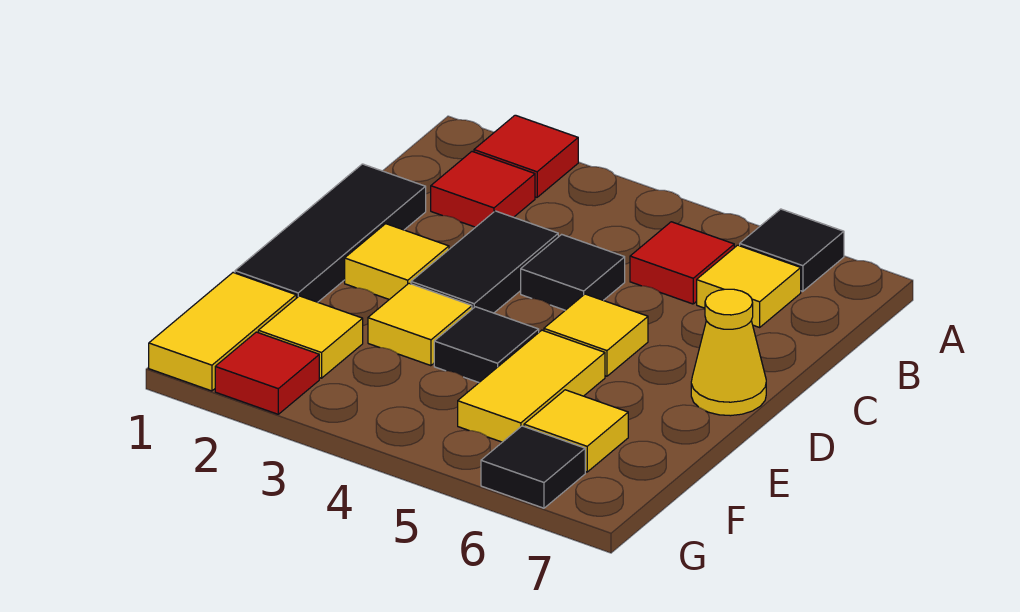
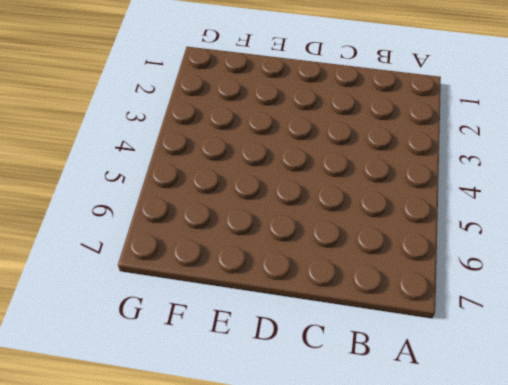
none -> red tile A2 level 1
none -> black tile A6 level 1
none -> red tile B2 level 1

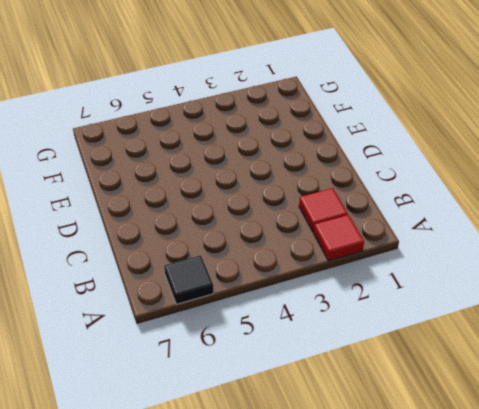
none -> red tile B5 level 1
none -> yellow tile B6 level 1
none -> black tile C1:E1 level 1

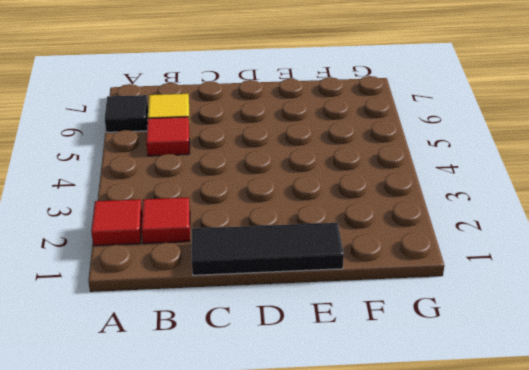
none -> black tile C3:D3 level 1
none -> black tile C4 level 1
none -> yellow tile D2 level 1

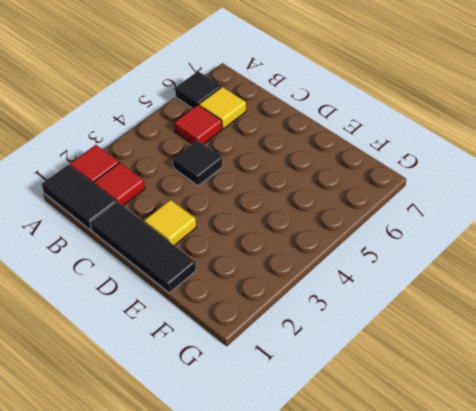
black tile A1:B1 level 1 -> black tile C3:D3 level 1
none -> yellow tile D5 level 1
none -> yellow cone D7 level 1
none -> yellow tile E3 level 1

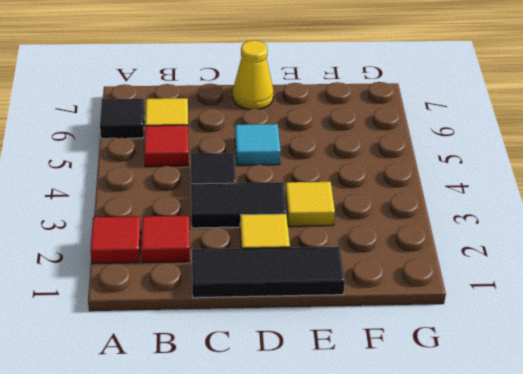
cyan tile D5 level 1 -> yellow tile D5 level 1
none -> black tile E4 level 1
none -> yellow tile E5:F5 level 1
none -> yellow tile F1:G1 level 1

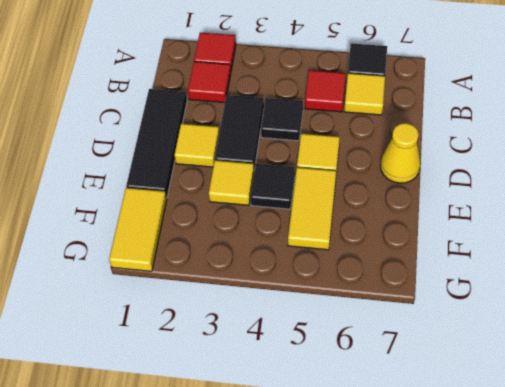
none -> yellow tile F2 level 1
none -> yellow tile F6 level 1
none -> red tile G2 level 1

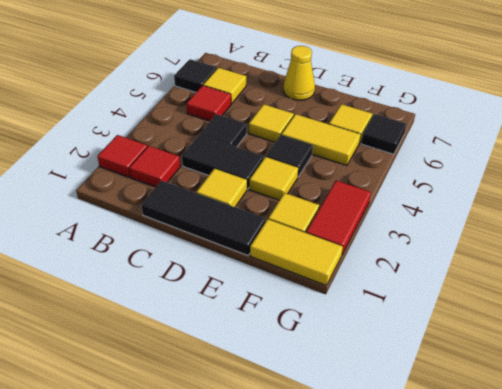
red tile G2:G3 level 1 -> red tile G2 level 1

